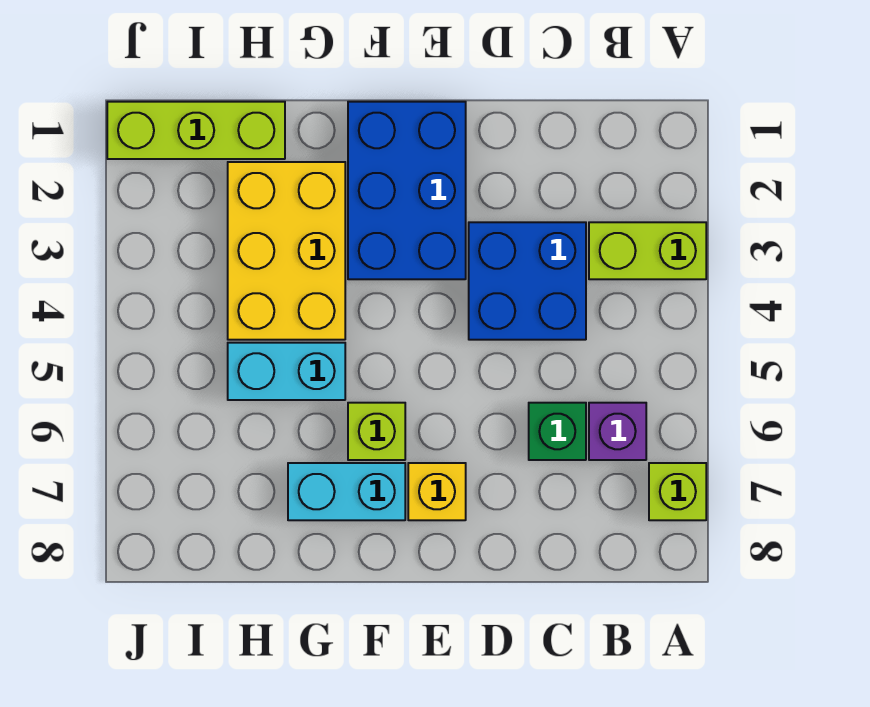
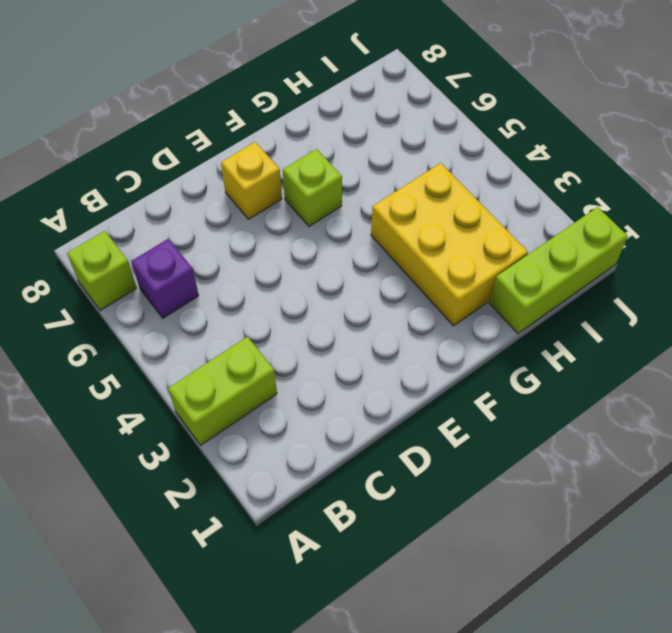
none -> blue brick C3:D4 level 1
none -> green brick C6 level 1
none -> blue brick E1:F3 level 1

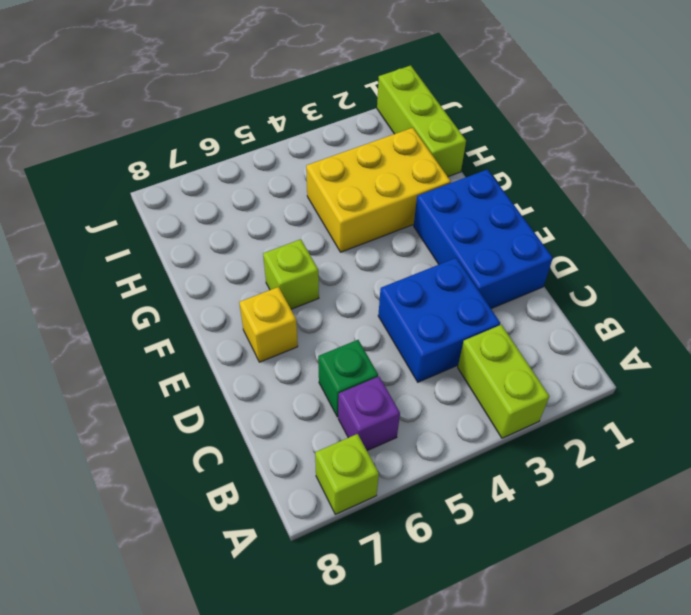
blue brick D1:F2 level 1 -> blue brick E1:F3 level 1
none -> cyan brick F7:G7 level 1
none -> cyan brick G5:H5 level 1

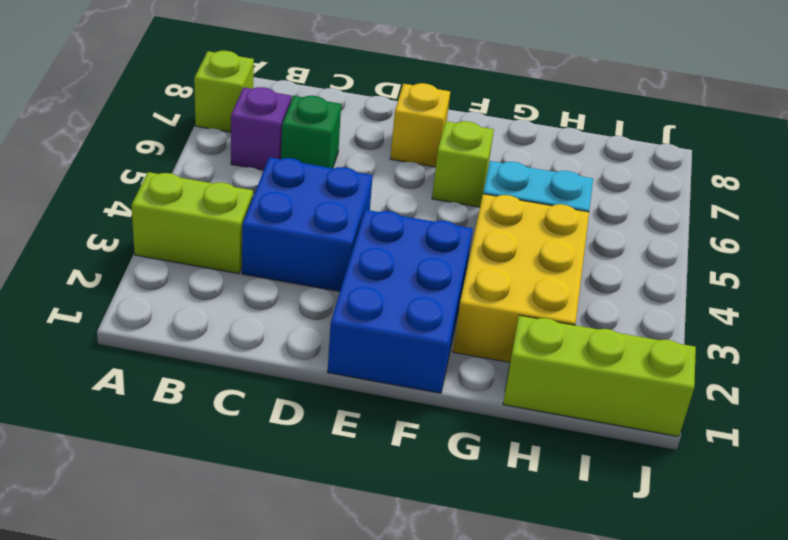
none -> cyan brick F7:G7 level 1

